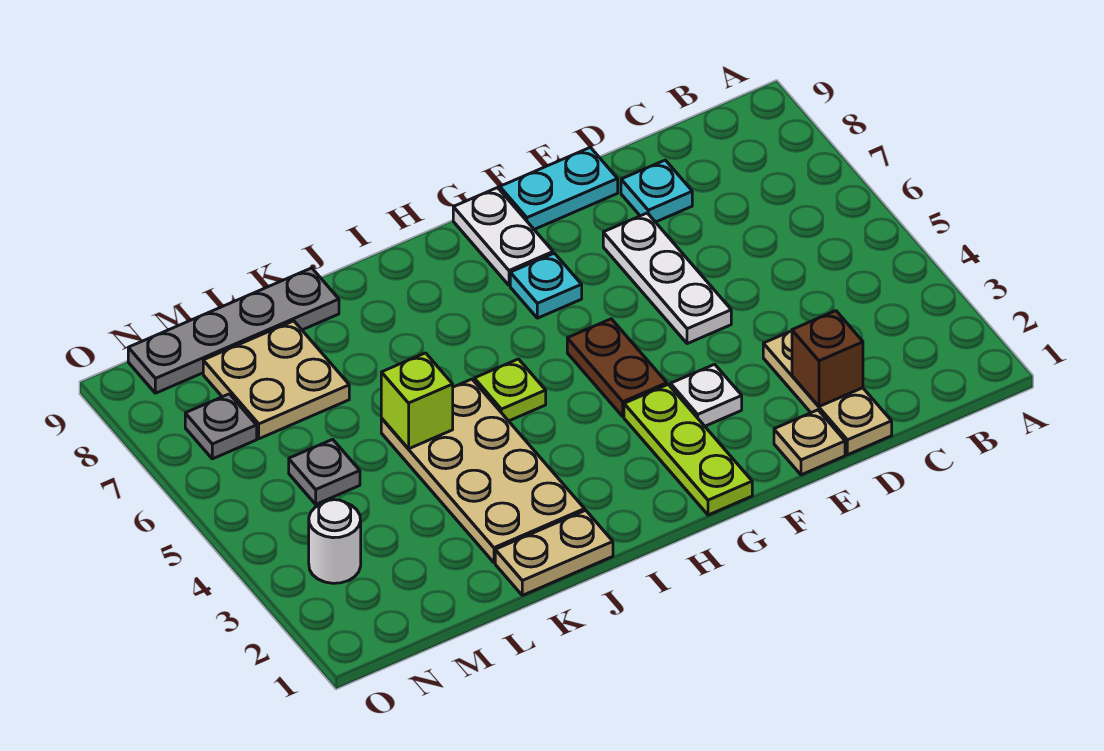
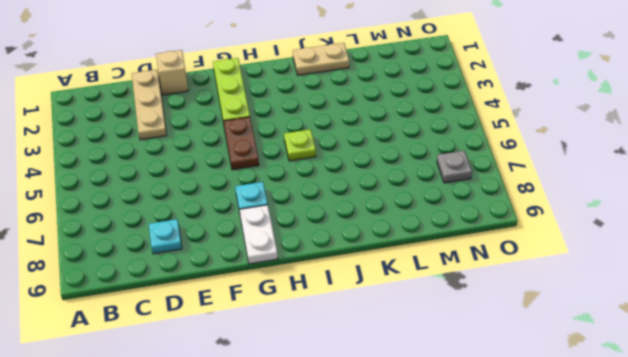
tan brick E1 level 1 -> tan plate E1 level 1
none -> white plate E5:E7 level 1
none -> cyan plate E9:F9 level 1
none -> white plate F3 level 1

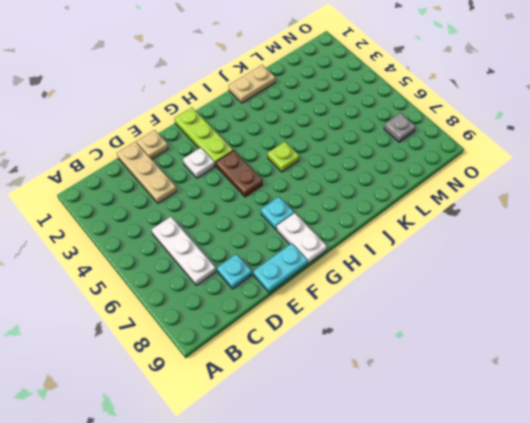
white plate C5:C7 level 1 -> white plate E5:E7 level 1
none -> tan plate J2:K5 level 1
none -> grey plate K9:N9 level 1
none -> tan plate L7:M8 level 1

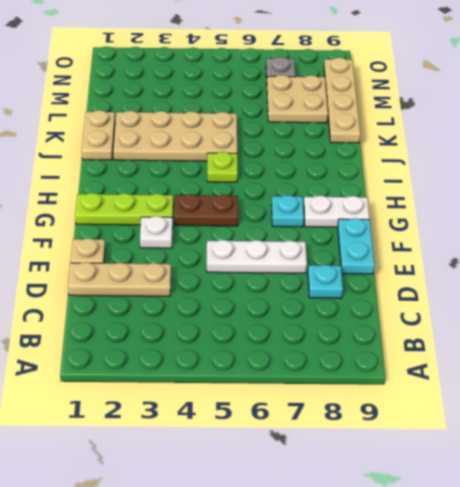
tan plate K9:N9 level 1 -> grey plate K9:N9 level 1
none -> grey plate M5 level 1
none -> white round brick N3 level 1
none -> brown brick D2 level 2

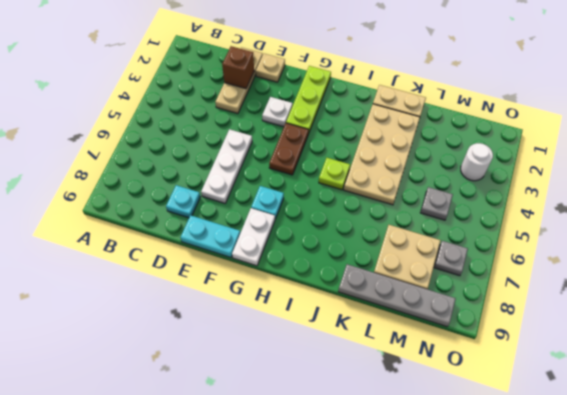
none -> lime brick K5 level 2

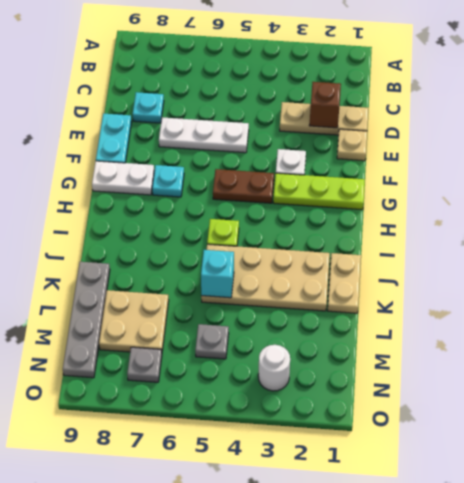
cyan brick K5 level 2 -> lime brick K5 level 2

